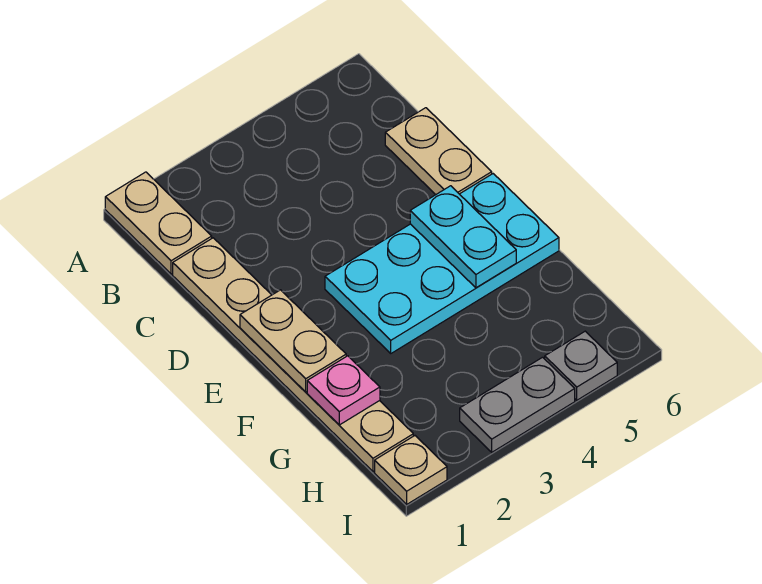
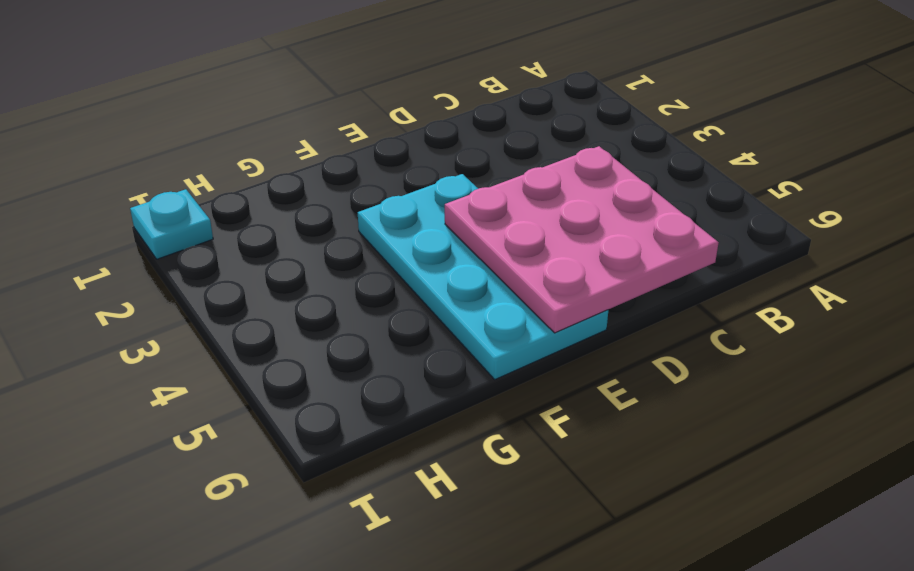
pink plate C4:E6 level 2 -> cyan plate E5:F5 level 2
cyan plate I1 level 1 -> tan plate I1 level 1
none -> tan plate A1:B1 level 1
none -> tan plate C1:H1 level 1

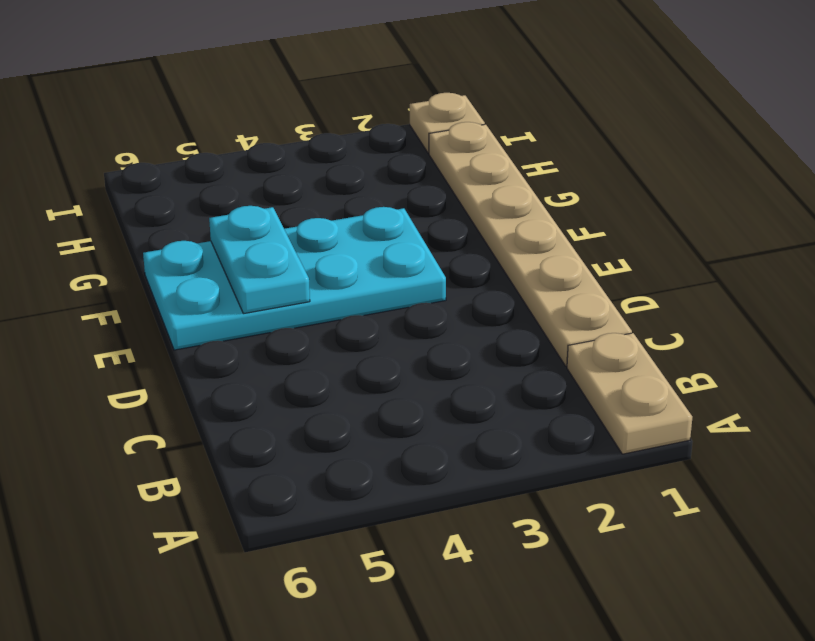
none -> tan plate C6:D6 level 1
none -> grey plate I3:I4 level 1

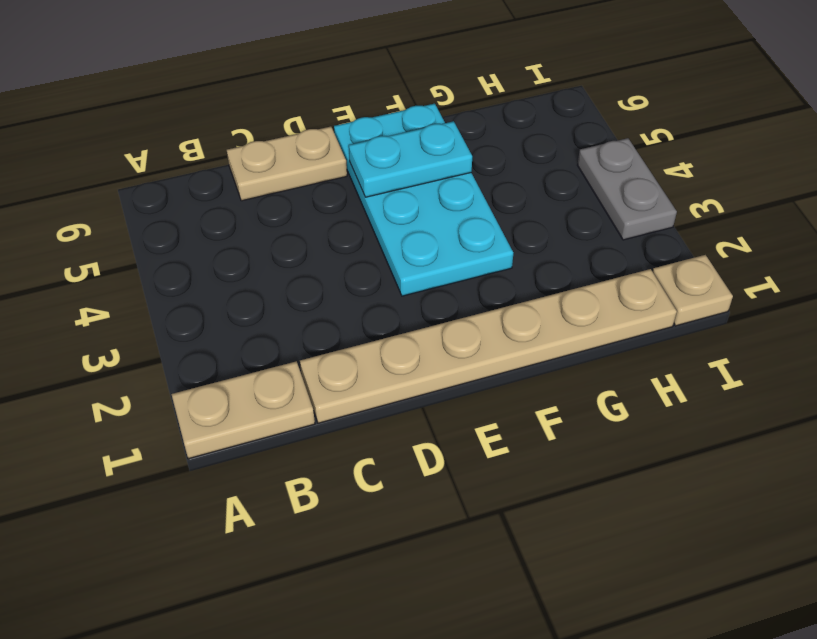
none -> grey plate I5 level 1
none -> tan plate E1:F1 level 2

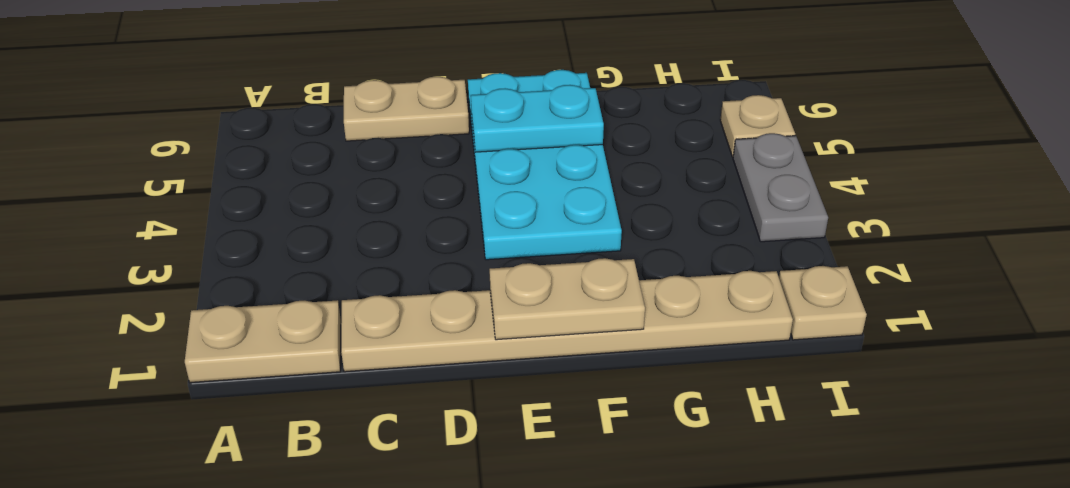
tan plate I5 level 1 -> grey plate I5 level 1
none -> pink plate G1 level 2

